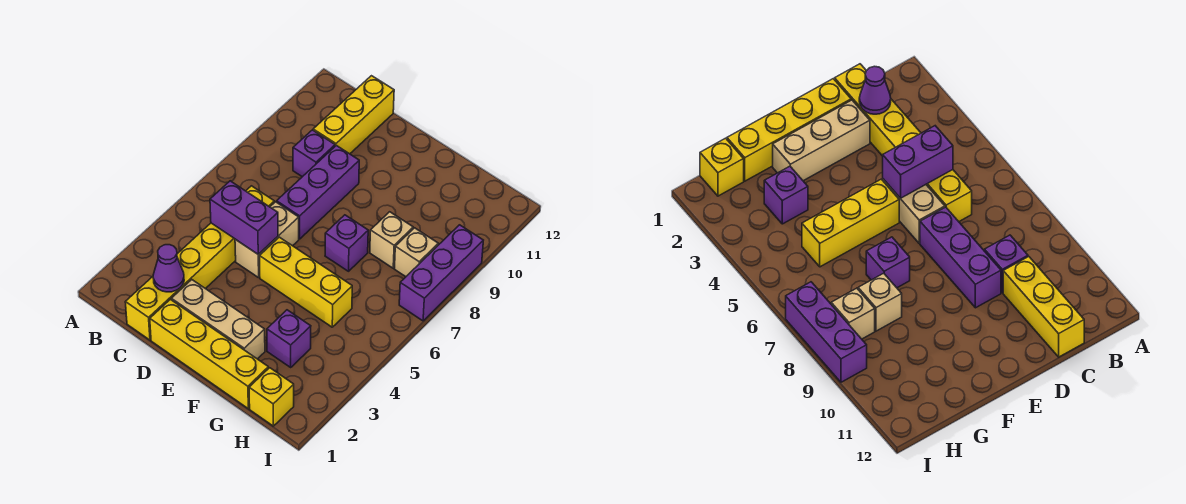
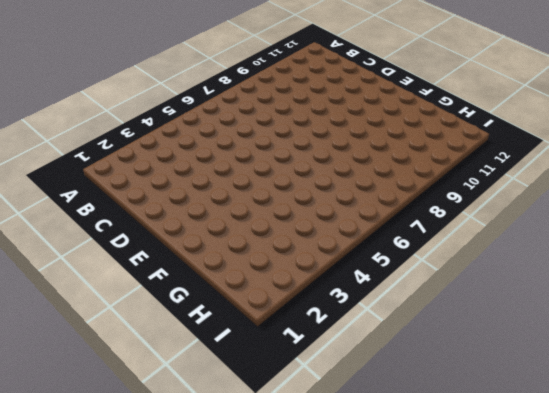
none -> yellow brick C1:C6 level 1
none -> purple brick C9 level 1
none -> yellow brick C10:C12 level 1

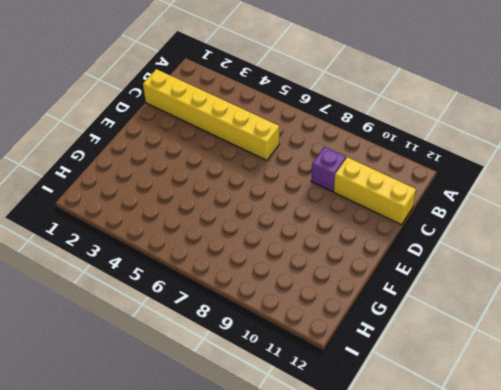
none -> yellow brick D1:G1 level 1
none -> tan brick D2:F2 level 1
none -> tan brick D5:D6 level 1

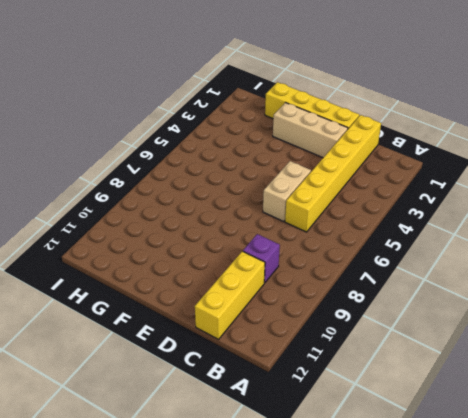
none -> purple brick D7:D9 level 1
none -> yellow brick E5:G5 level 1
none -> purple brick F7 level 1

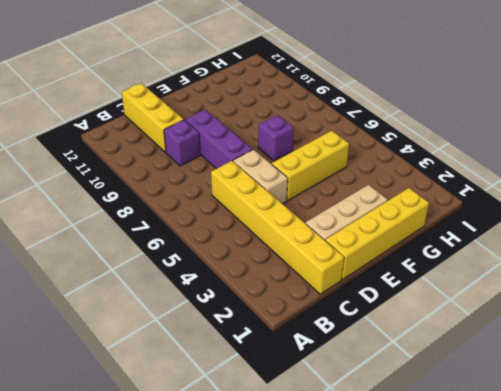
none -> purple brick G3 level 1
none -> tan brick G8 level 1
none -> yellow brick H1 level 1

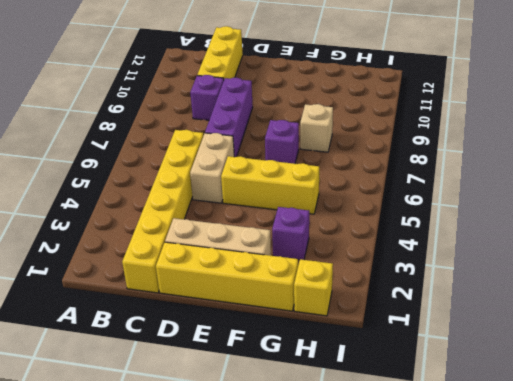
none -> tan brick H8 level 1
none -> purple brick I7:I9 level 1
none -> purple cone C2 level 2

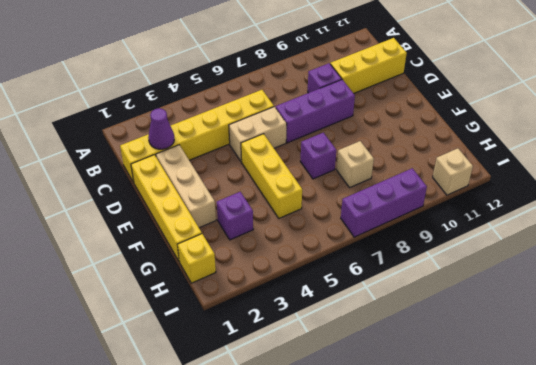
tan brick I11 level 1 -> tan brick H8 level 1
none -> purple brick C5:D5 level 2

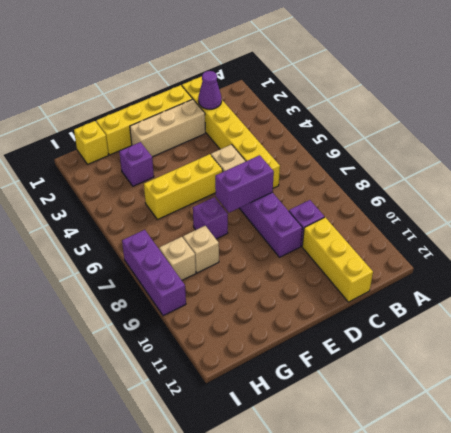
purple brick D7:E7 level 2 -> purple brick C5:D5 level 2

